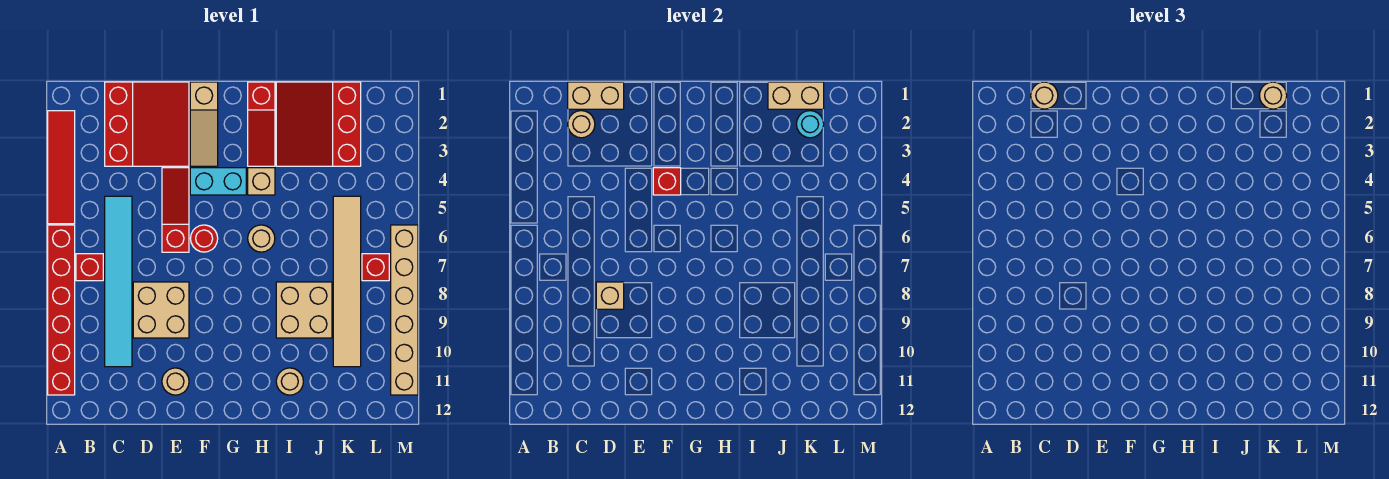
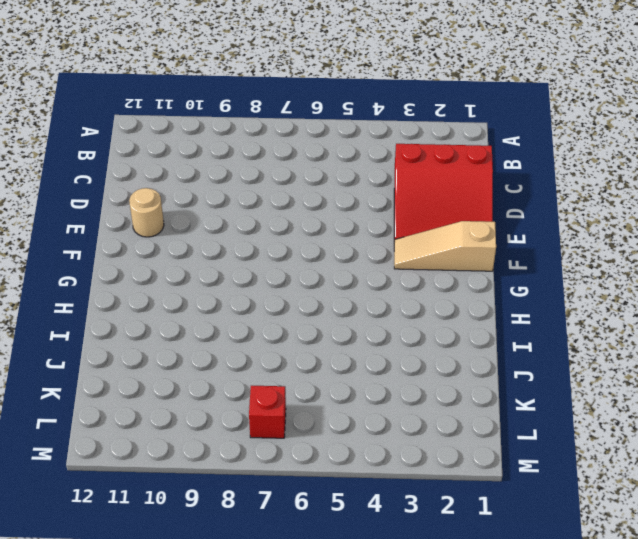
none -> red tile A2:A5 level 1
none -> red brick A6:A11 level 1
none -> red brick B7 level 1

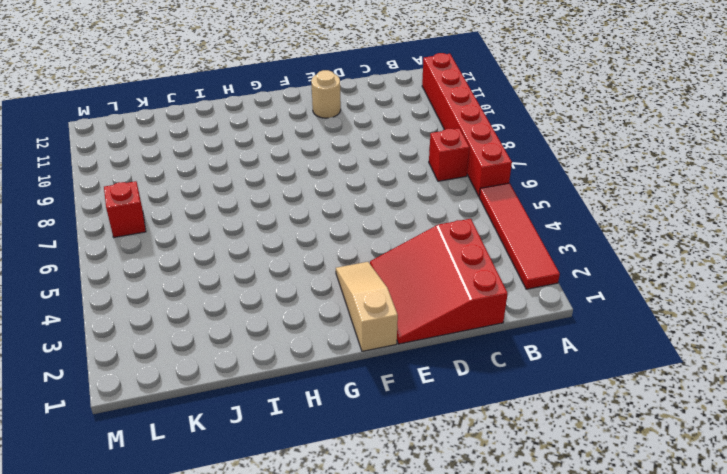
none -> cyan tile C5:C10 level 1
none -> tan brick D8:E9 level 1
none -> red slope E4:E6 level 1 top 6

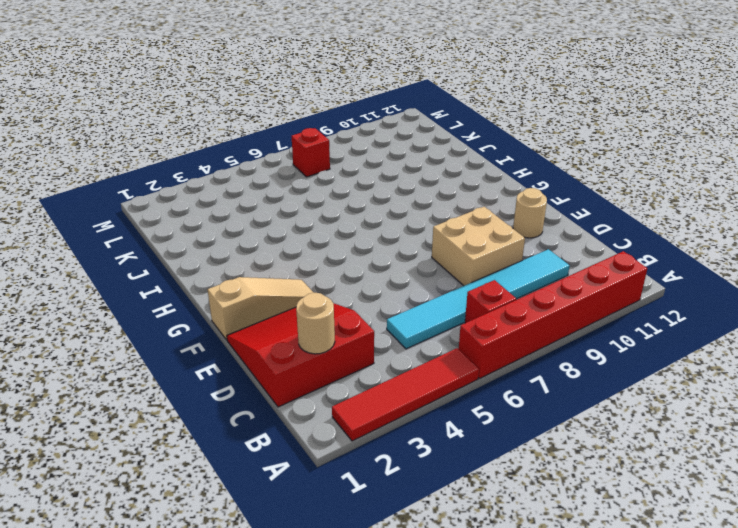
none -> red slope E4:E6 level 1 top 6
none -> cyan brick F4:G4 level 1
none -> red round brick F6 level 1

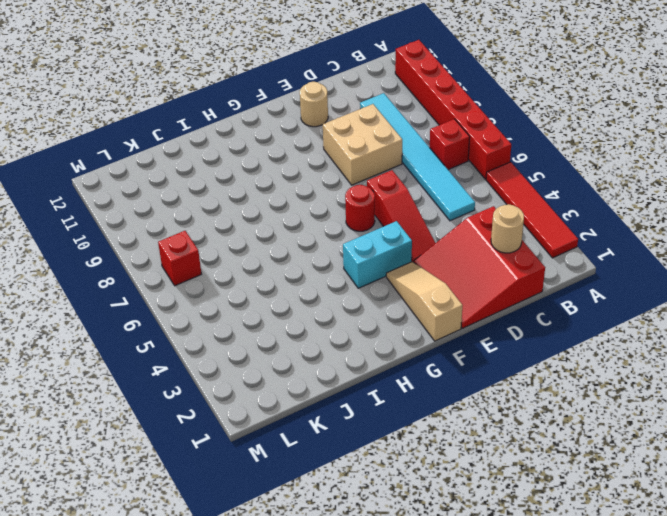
none -> red slope H1:H3 level 1 top 1
none -> tan brick H4 level 1
none -> tan round brick H6 level 1

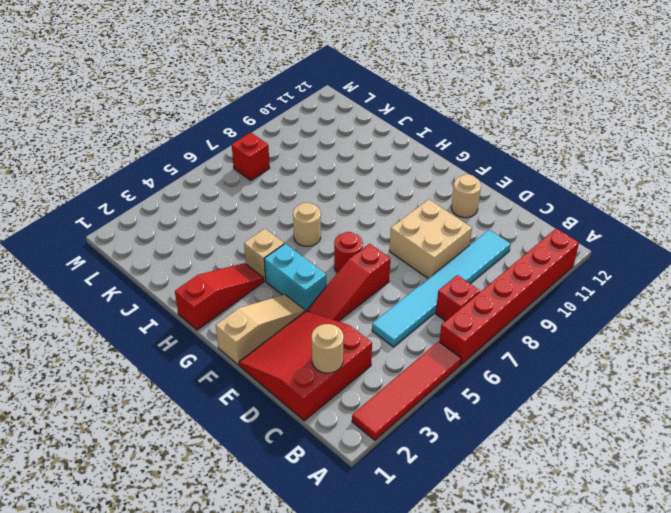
none -> red slope I1:K3 level 1 top K
none -> tan brick I8:J9 level 1
none -> tan round brick I11 level 1

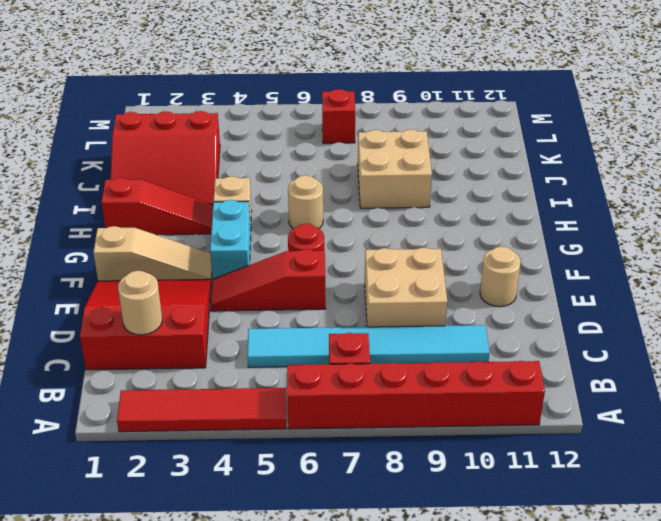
none -> tan round brick I11 level 1
none -> tan tile K5:K10 level 1
none -> tan brick M6:M11 level 1

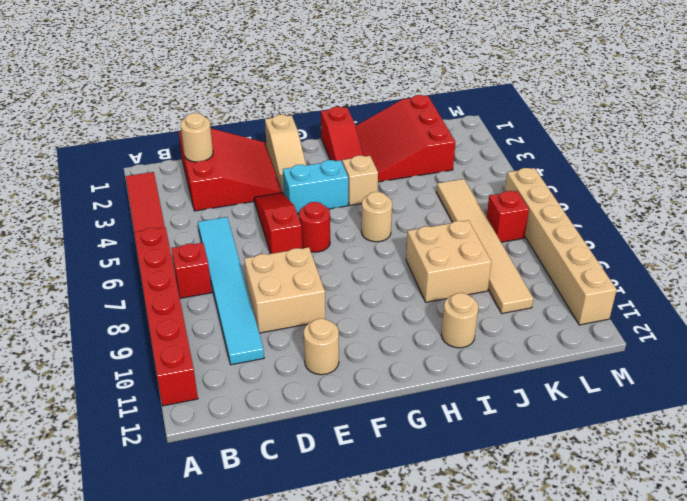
none -> tan brick C1:D1 level 2
none -> tan brick D8 level 2
none -> red brick F4 level 2

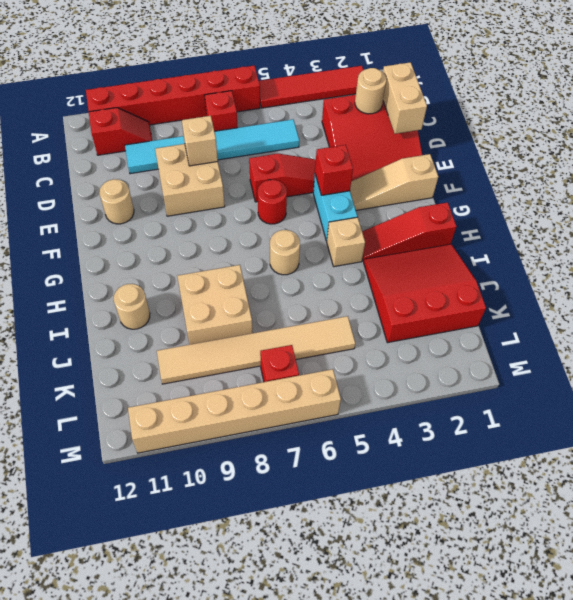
red slope B10:B11 level 1 top 11 -> none
none -> tan brick J1:K1 level 2
none -> cyan round brick K2 level 2
none -> tan round brick C1 level 3

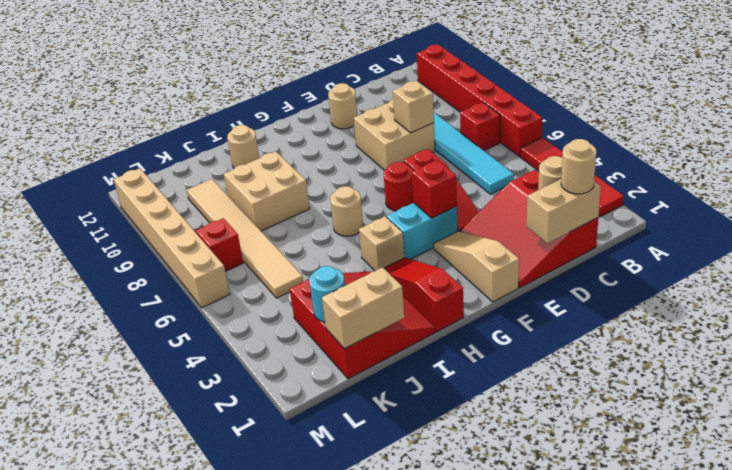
none -> tan round brick K1 level 3

